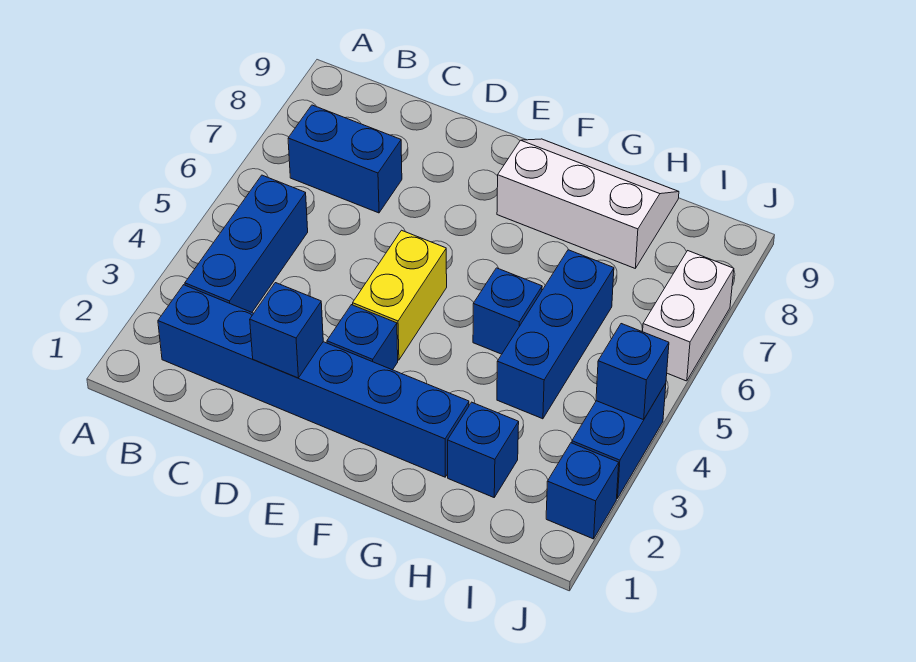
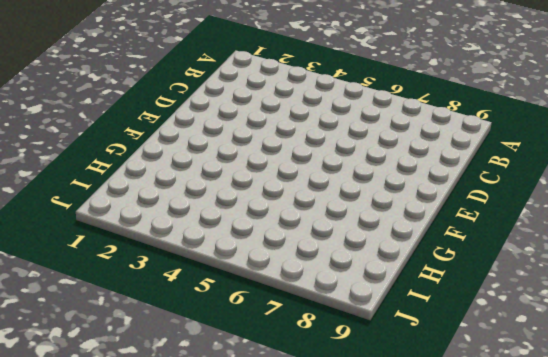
none -> blue brick B2:G2 level 1
none -> blue brick B3:B5 level 1
none -> blue brick B7:C7 level 1

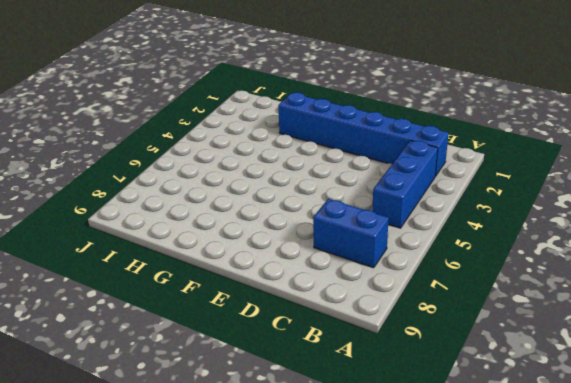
none -> blue brick E3 level 1
none -> yellow brick E4:E5 level 1
none -> white slope F8:H9 level 1 top 8

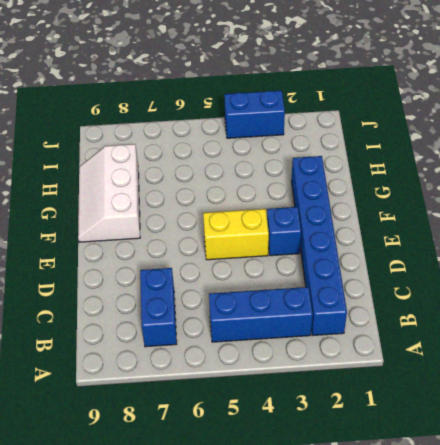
none -> blue brick G5 level 1
none -> blue brick H2 level 1
none -> blue brick H4:H6 level 1

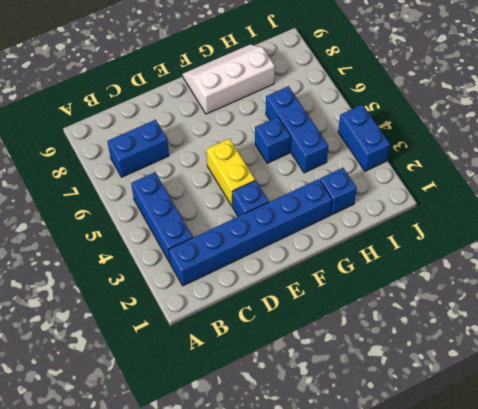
none -> blue brick J2 level 1
none -> white brick J6:J7 level 1
none -> blue brick D2 level 2

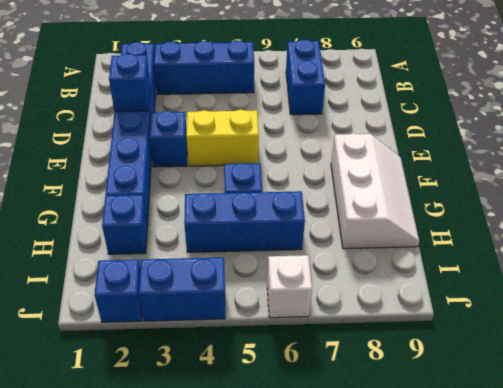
white brick J6 level 1 -> white brick J6:J7 level 1
none -> blue brick J4 level 2

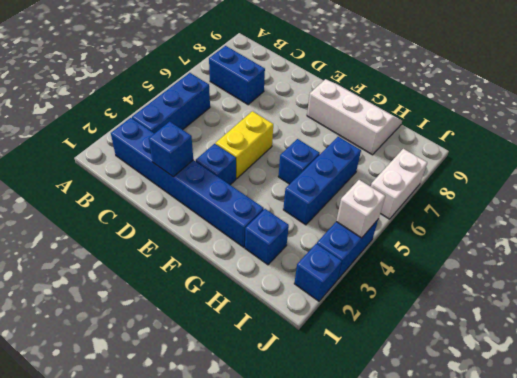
white brick J4 level 2 -> blue brick J4 level 2

